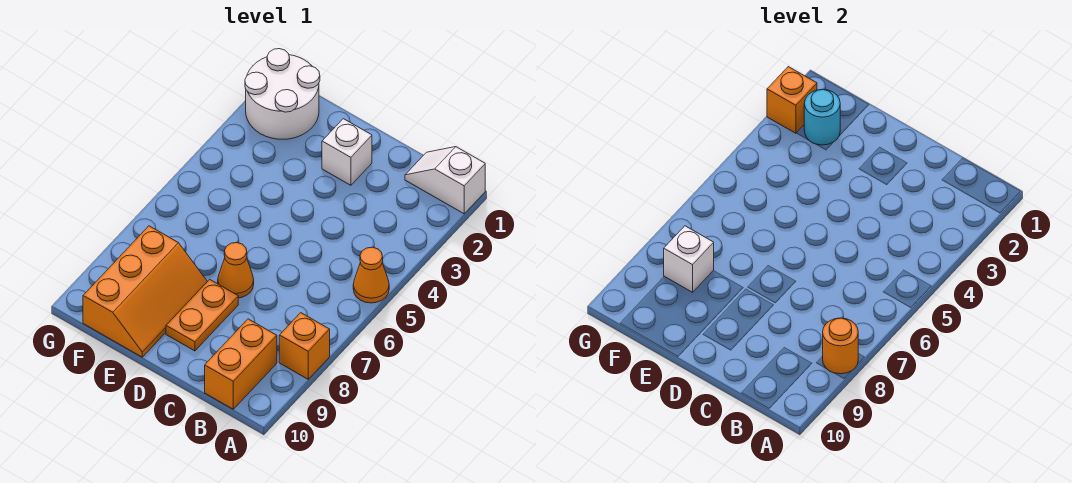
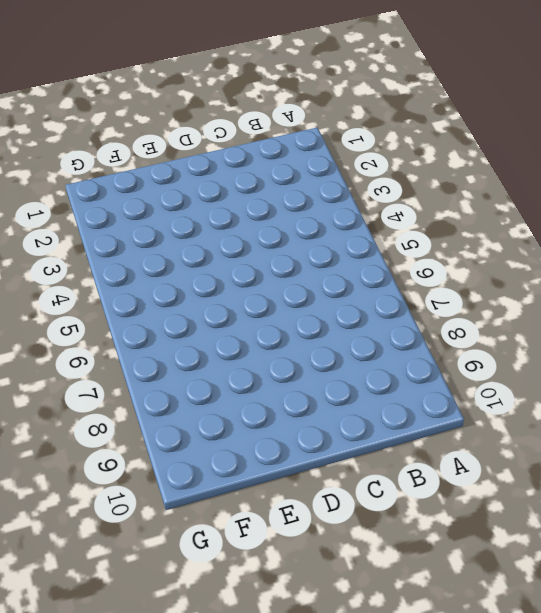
none -> white slope A1:B1 level 1 top A
none -> orange cone A5 level 1
none -> orange brick A8 level 1

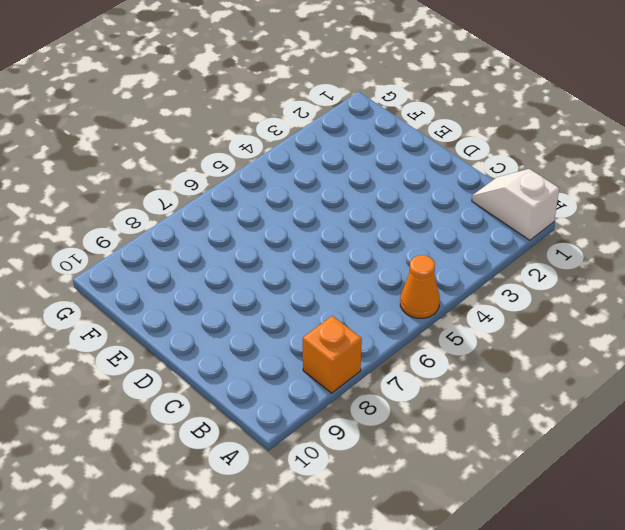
none -> orange brick B9:B10 level 1
none -> white brick D2 level 1
none -> orange cone D7 level 1

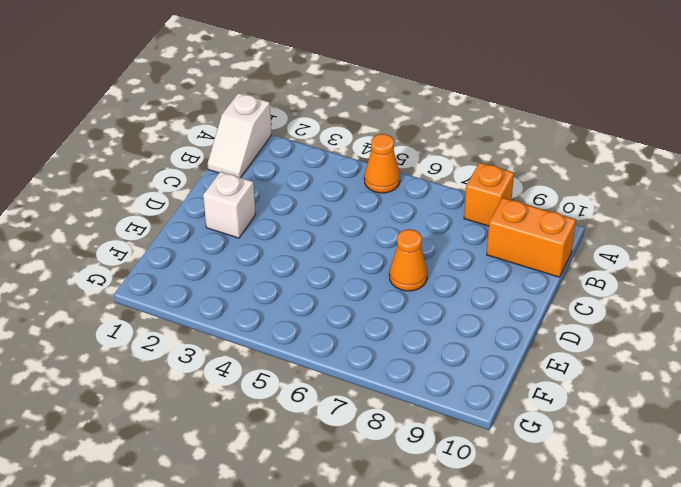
none -> orange plate D8:D9 level 1
none -> orange slope E8:F10 level 1 top F
none -> white round brick F1:G2 level 1

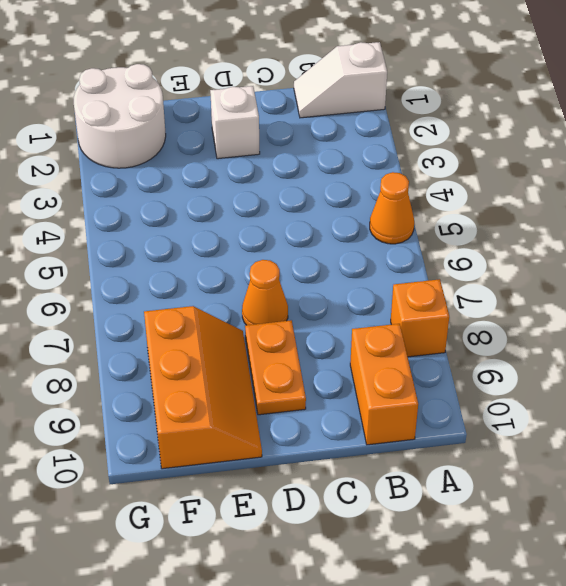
none -> orange round brick A8 level 2
none -> cyan round brick F2 level 2
none -> white brick F8 level 2

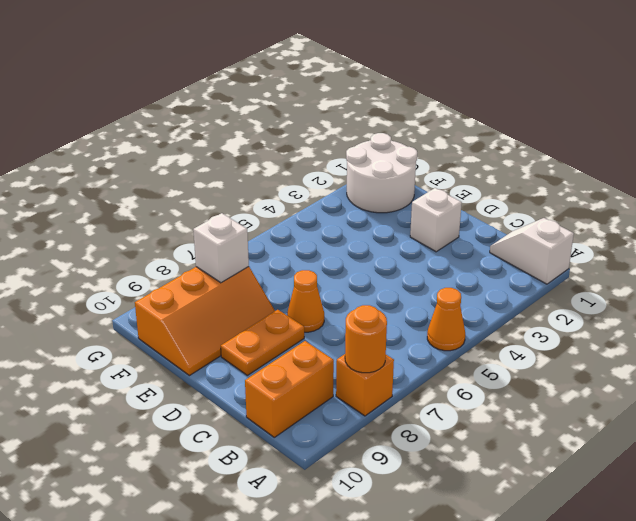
none -> cyan round brick F2 level 2
none -> orange brick G2 level 2

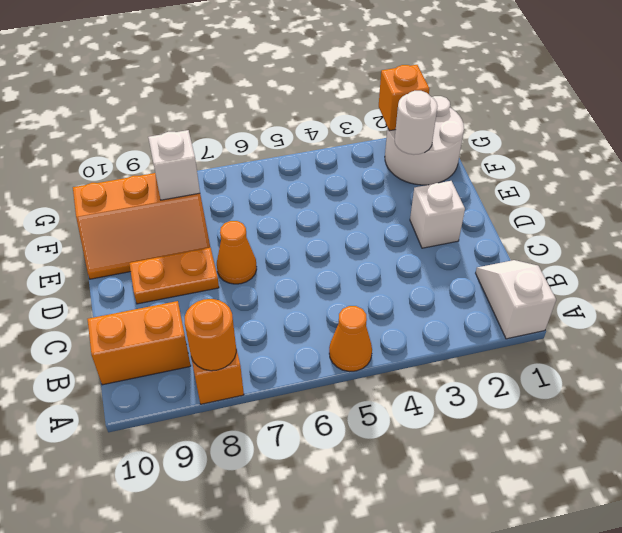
white round brick F2 level 2 -> cyan round brick F2 level 2

